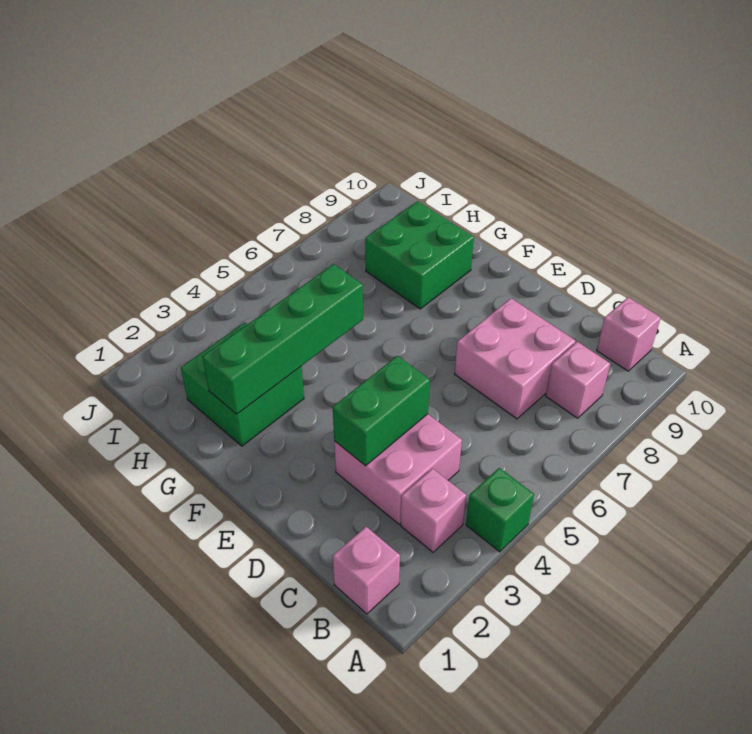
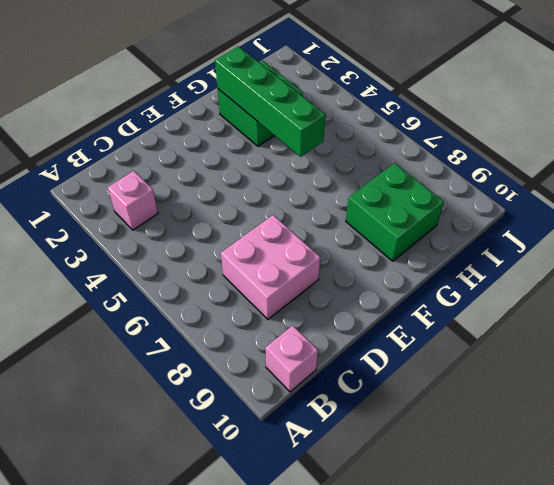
none -> green brick A4 level 1
none -> pink brick B1 level 1

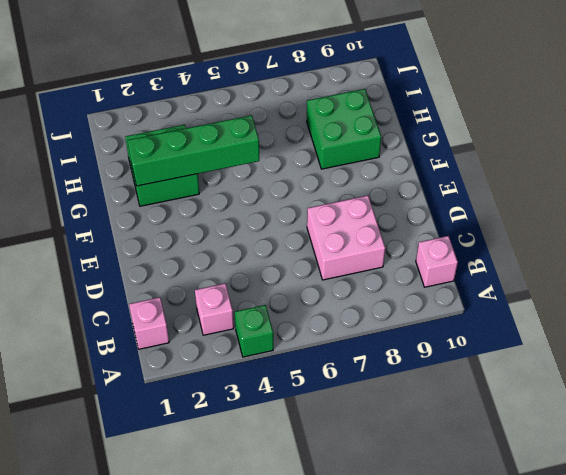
none -> pink brick B8 level 1
none -> pink brick C3:D4 level 1

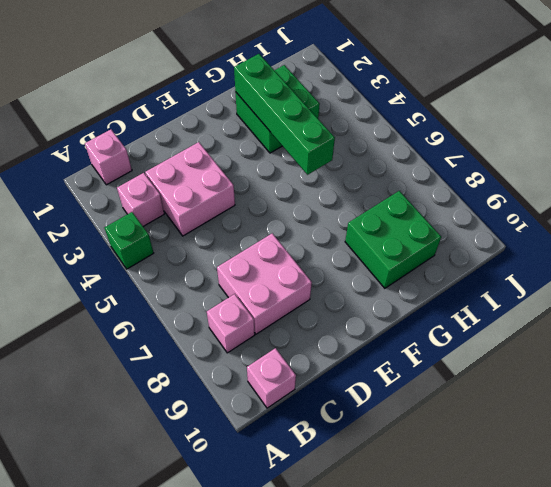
none -> green brick D3:D4 level 2

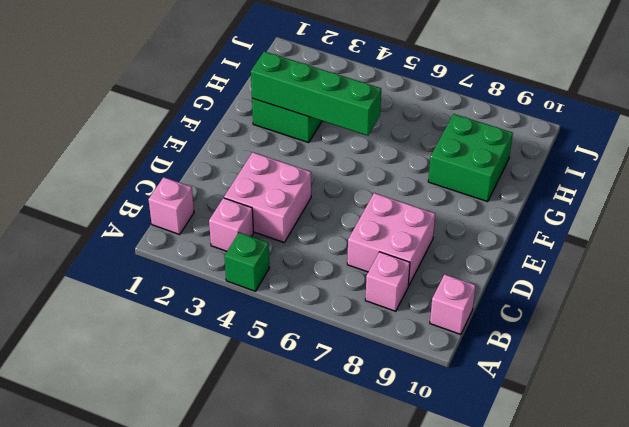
none -> green brick D3:D4 level 2

